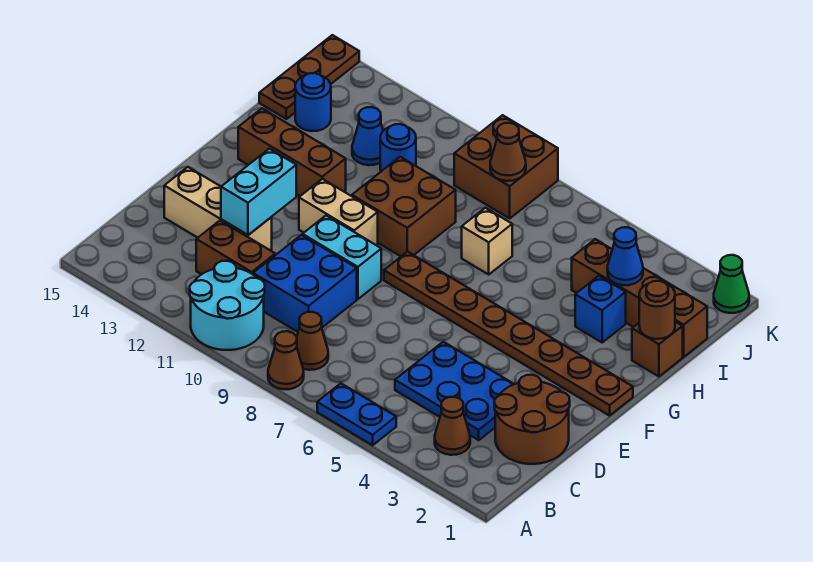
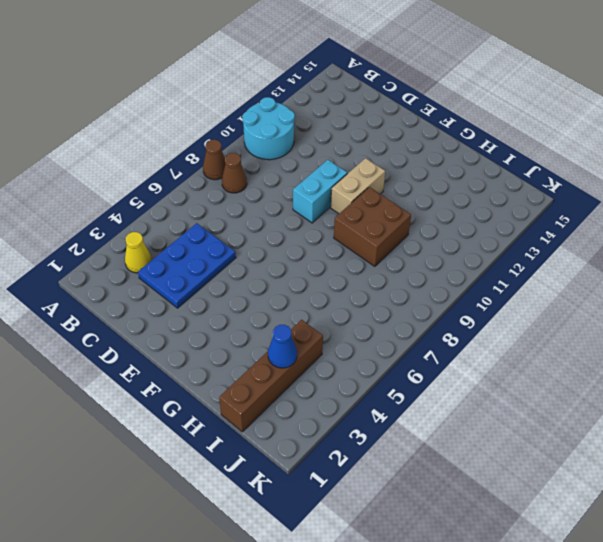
yellow cone B3 level 1 -> brown cone B3 level 1
none -> blue plate A5:A6 level 1
none -> brown round brick C1:D2 level 1
none -> blue brick C9:D10 level 1

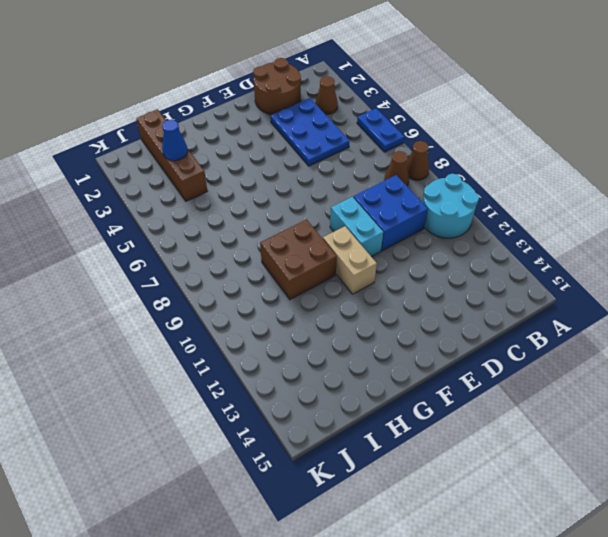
none -> brown brick C11:C12 level 1
none -> tan brick D12:D14 level 1
none -> brown plate F1:F8 level 1

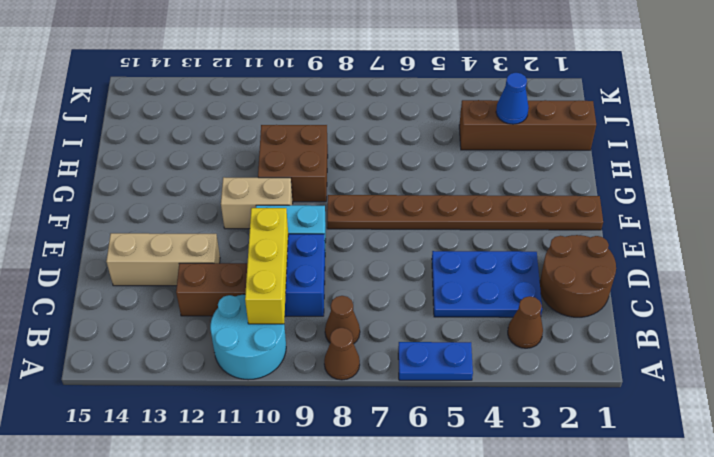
yellow brick B10:D10 level 2 -> none
none -> brown brick G12:G14 level 1
none -> brown brick H1 level 1
none -> blue brick H3 level 1

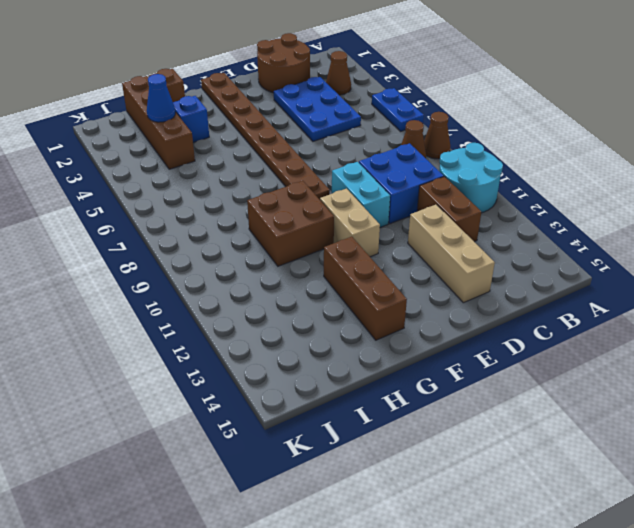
none -> tan brick H7 level 1
none -> blue round brick I11 level 1
none -> blue cone I12 level 1

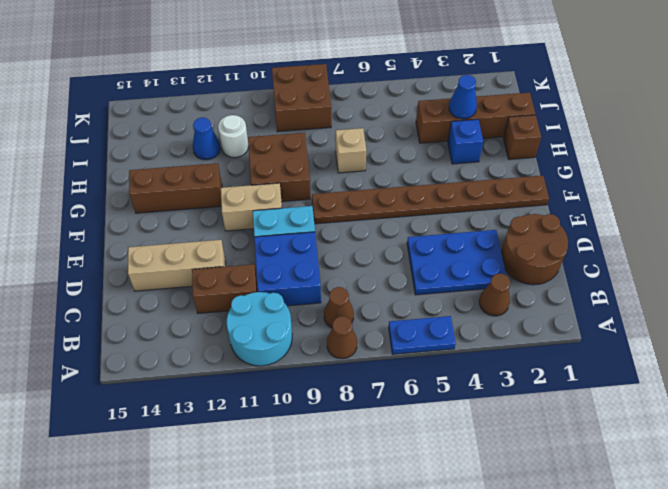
white round brick I11 level 1 -> blue round brick I11 level 1
none -> blue round brick I14 level 1
none -> brown plate I15:K15 level 1
none -> green cone K1 level 1

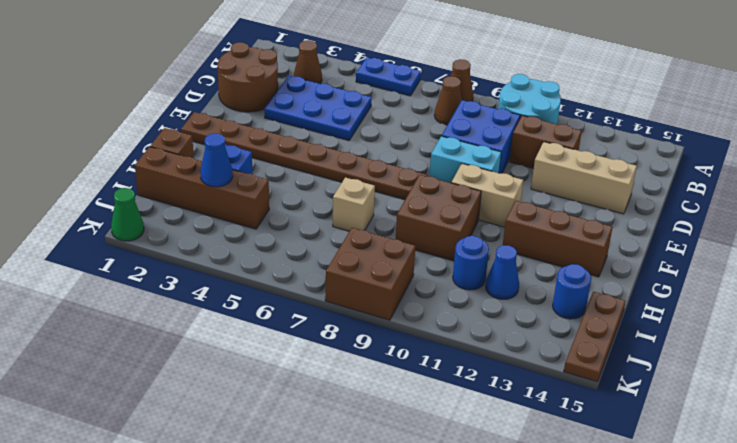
none -> cyan brick D12:E12 level 2
none -> brown round brick H1 level 2
none -> brown cone J8 level 2

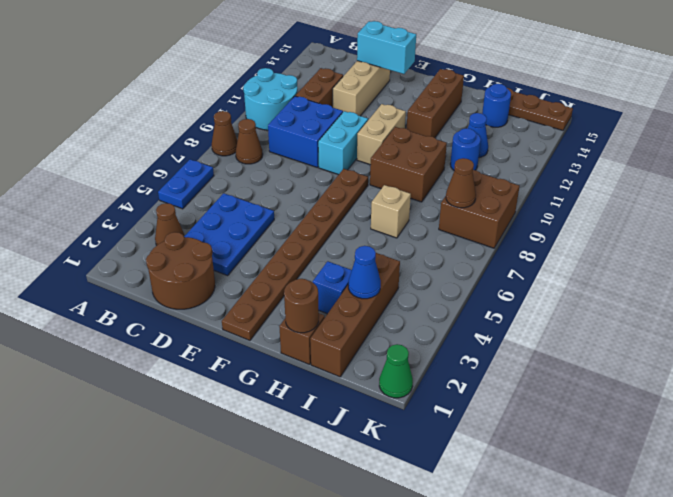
cyan brick D14:E14 level 2 -> cyan brick D12:E12 level 2

